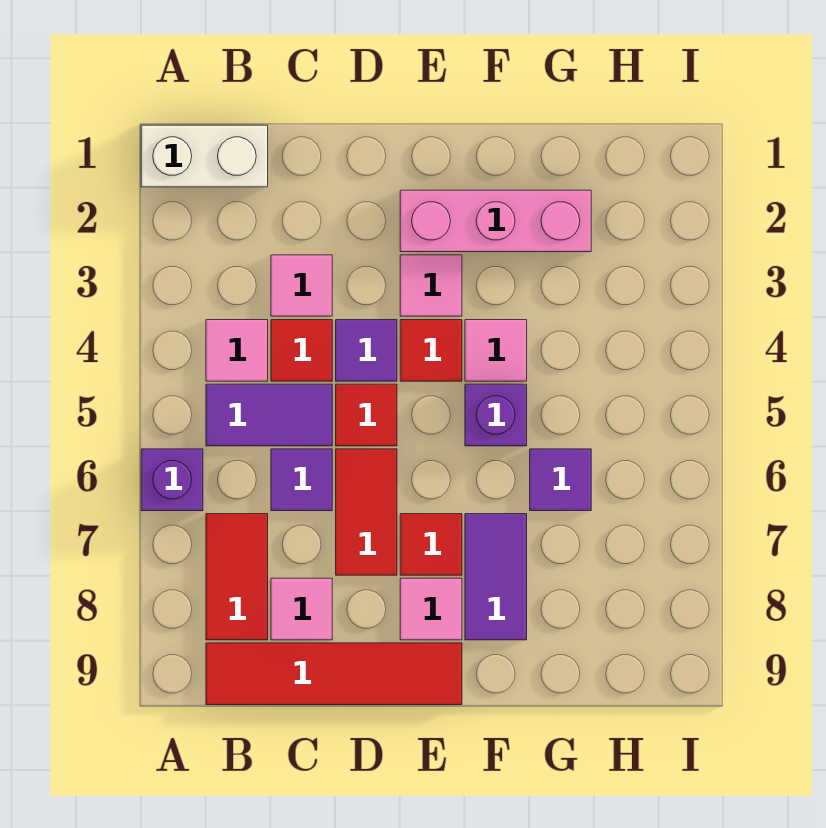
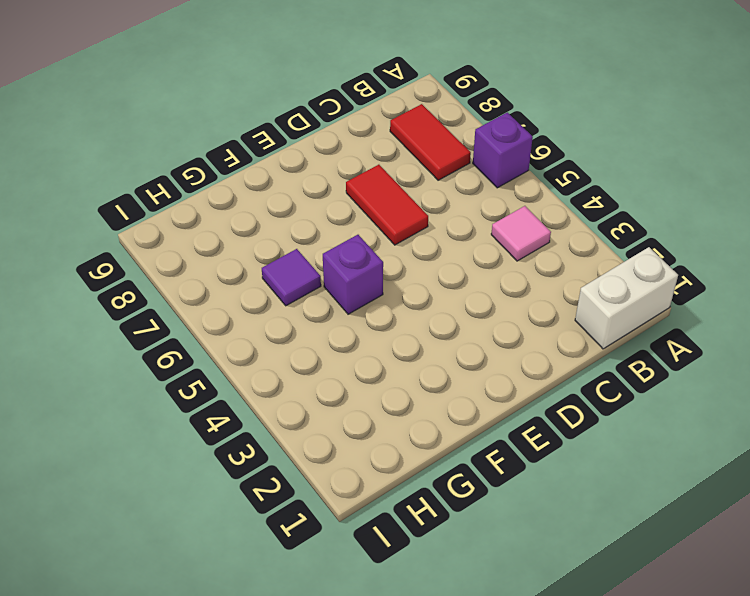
none -> purple tile B5:C5 level 1
none -> red tile B9:E9 level 1
none -> pink tile C3 level 1

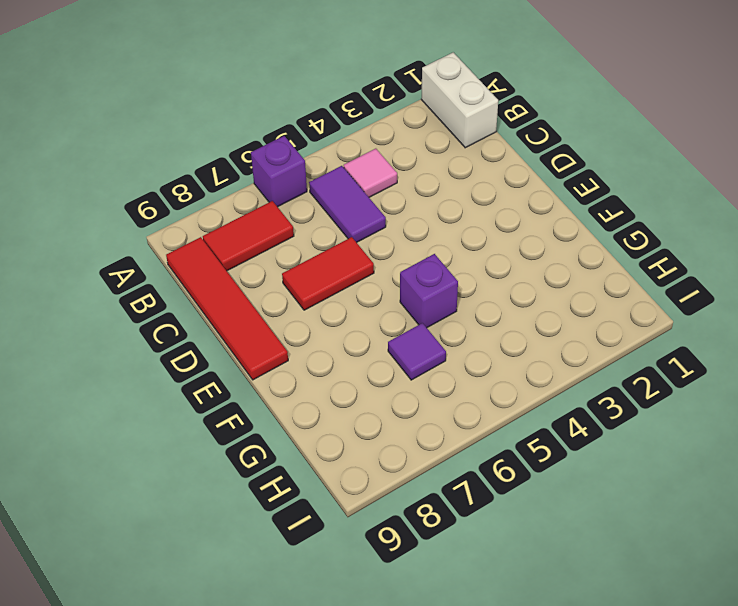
none -> pink tile C3 level 1
none -> red tile C4 level 1
none -> purple tile C6 level 1

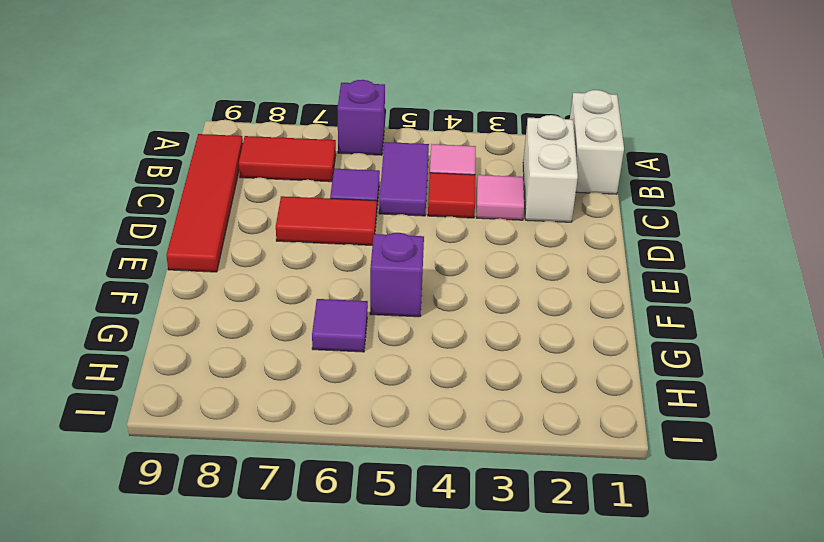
white brick B2:C2 level 1 -> none
none -> pink tile C8 level 1
none -> purple tile D4 level 1
none -> red tile D5 level 1

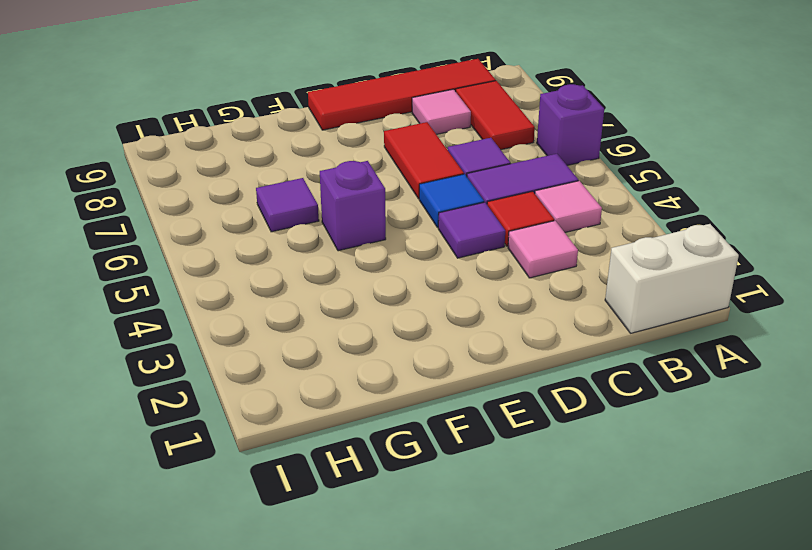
blue tile D5 level 1 -> red tile D5 level 1
none -> pink brick E2:G2 level 1
none -> pink tile E3 level 1
none -> red tile E4 level 1

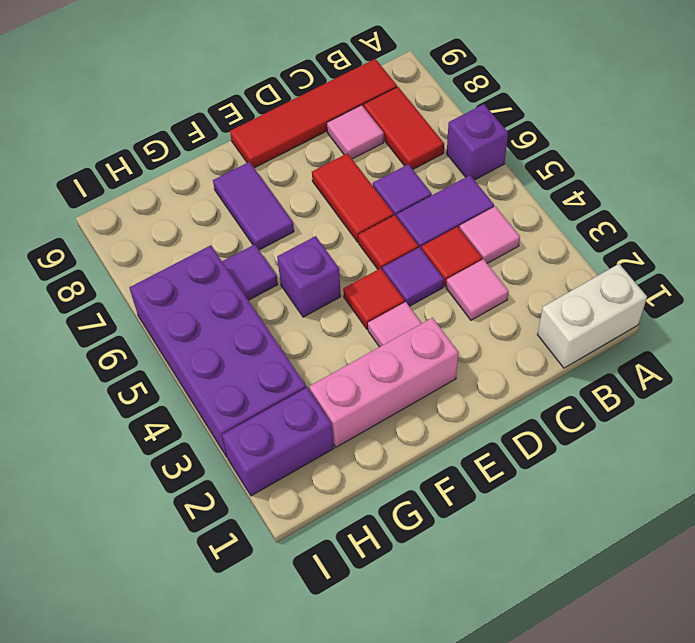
purple brick H2:I2 level 1 -> none
purple brick H3:I6 level 1 -> none
none -> red tile E7 level 1
none -> pink tile E8 level 1
none -> pink tile F4 level 1

